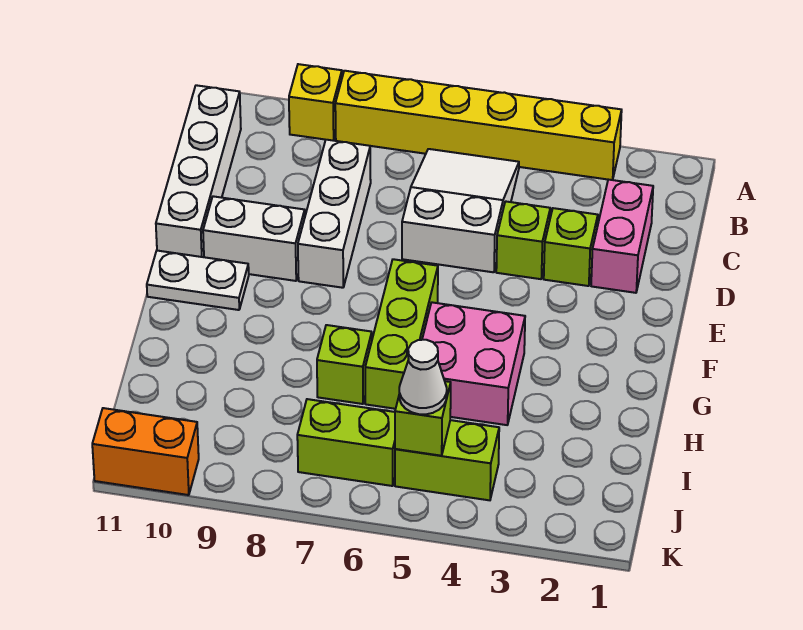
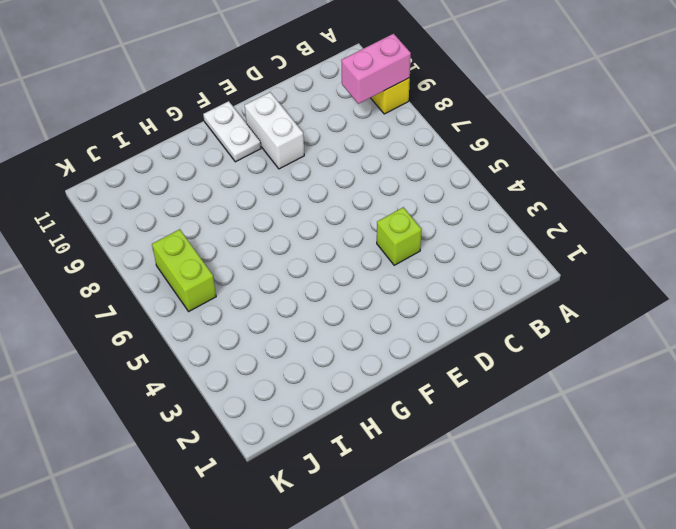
pink brick A9:B9 level 2 -> pink brick C2:D2 level 1
none -> yellow brick A3:A8 level 1
none -> white slope B5:D6 level 1 top D
none -> white brick B11:E11 level 1

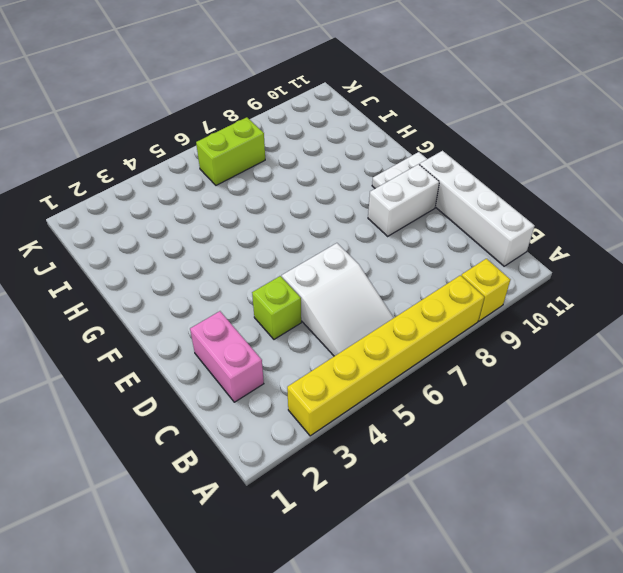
none -> white brick C8:E8 level 1
none -> lime brick D3 level 1
none -> lime brick F6:H6 level 1

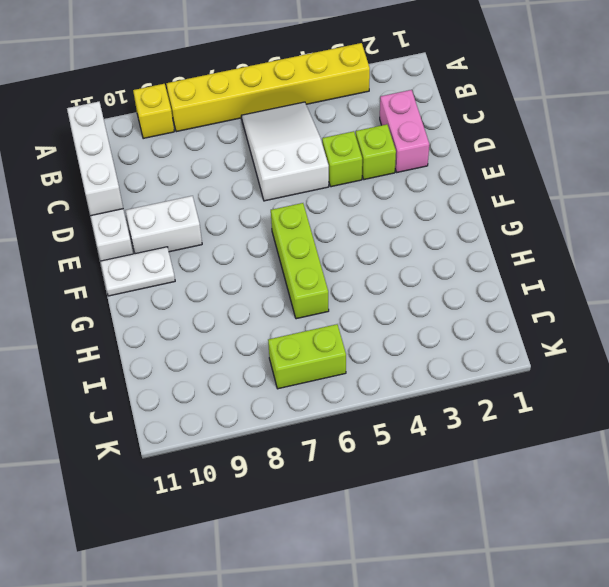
white brick B11:D11 level 2 -> white brick C8:E8 level 1
none -> pink brick G4:H5 level 1
none -> lime brick H7 level 1
none -> lime brick J4:J5 level 1

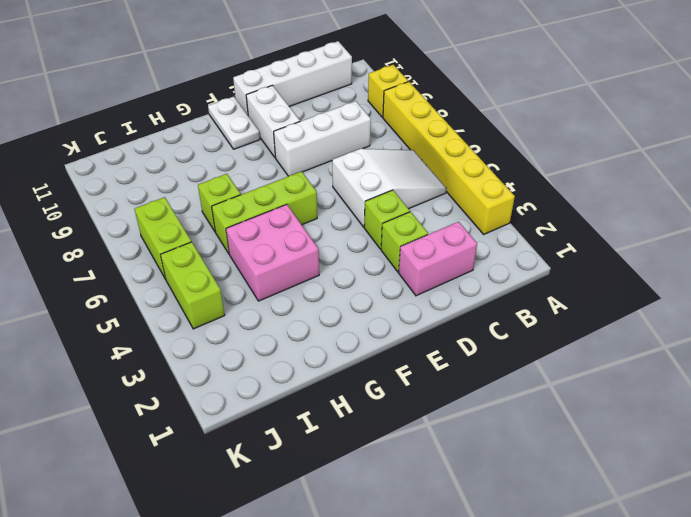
none -> orange brick K10:K11 level 1
none -> lime brick J5 level 2
none -> white cone J5 level 3

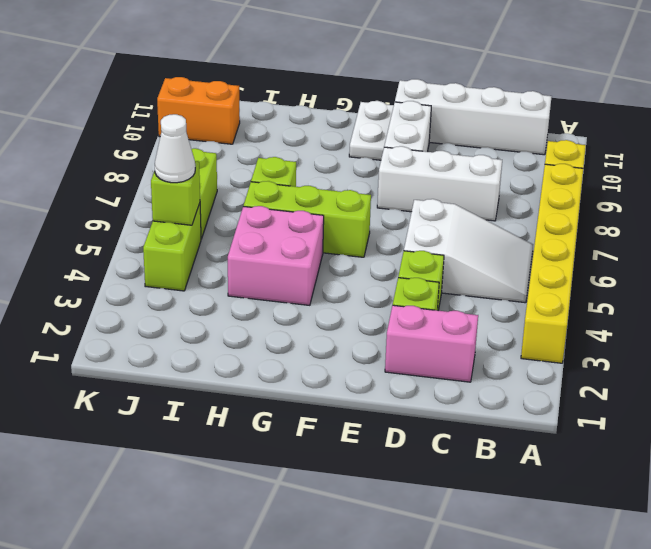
orange brick J10:K10 level 1 -> orange brick K10:K11 level 1

